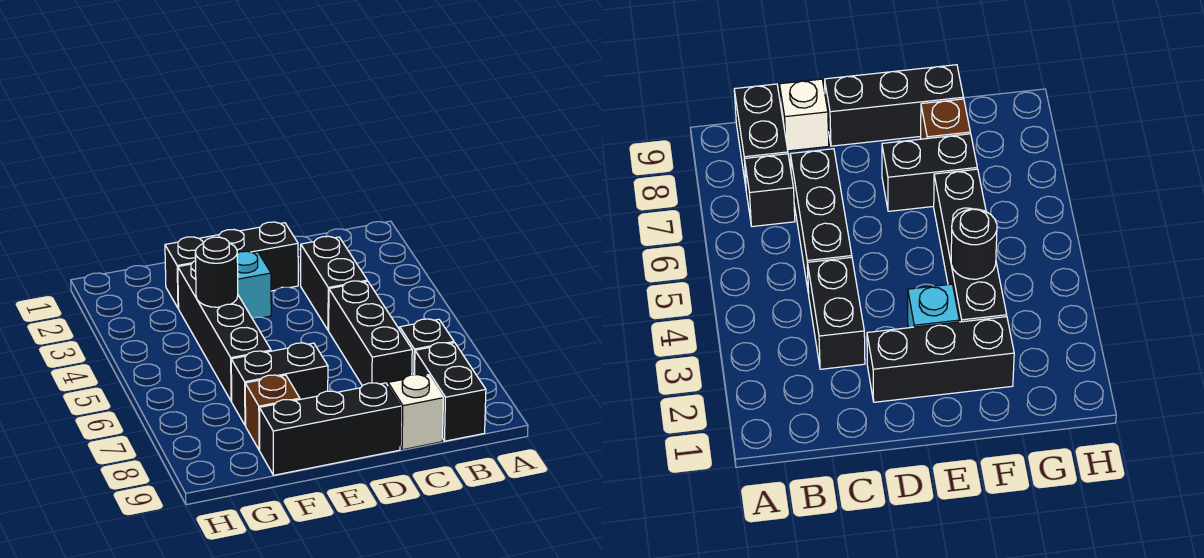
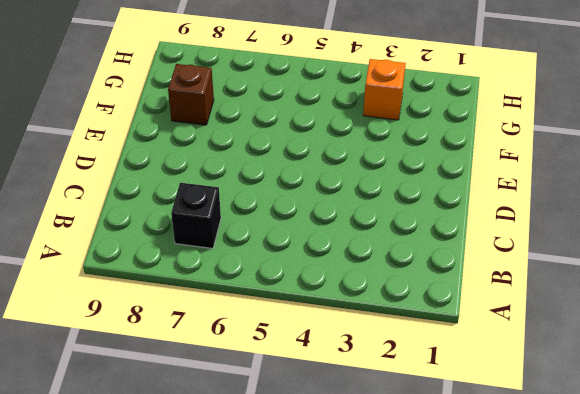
orange brick G3 level 1 -> none
none -> black brick B8:B9 level 1
none -> black brick C3:C4 level 1
none -> black brick C5:C7 level 1

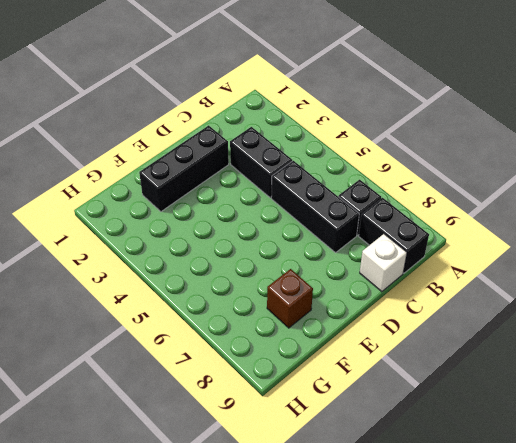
none -> black brick D9:F9 level 1
none -> cyan brick E3 level 1
none -> black brick E7:F7 level 1

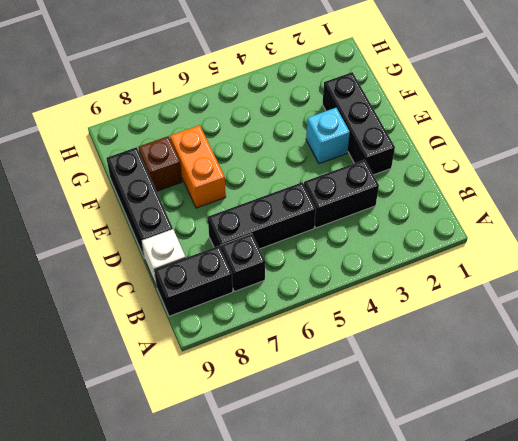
orange brick E7:F7 level 1 -> black brick E7:F7 level 1
none -> black brick F3:F6 level 1
none -> black round brick F4 level 2

